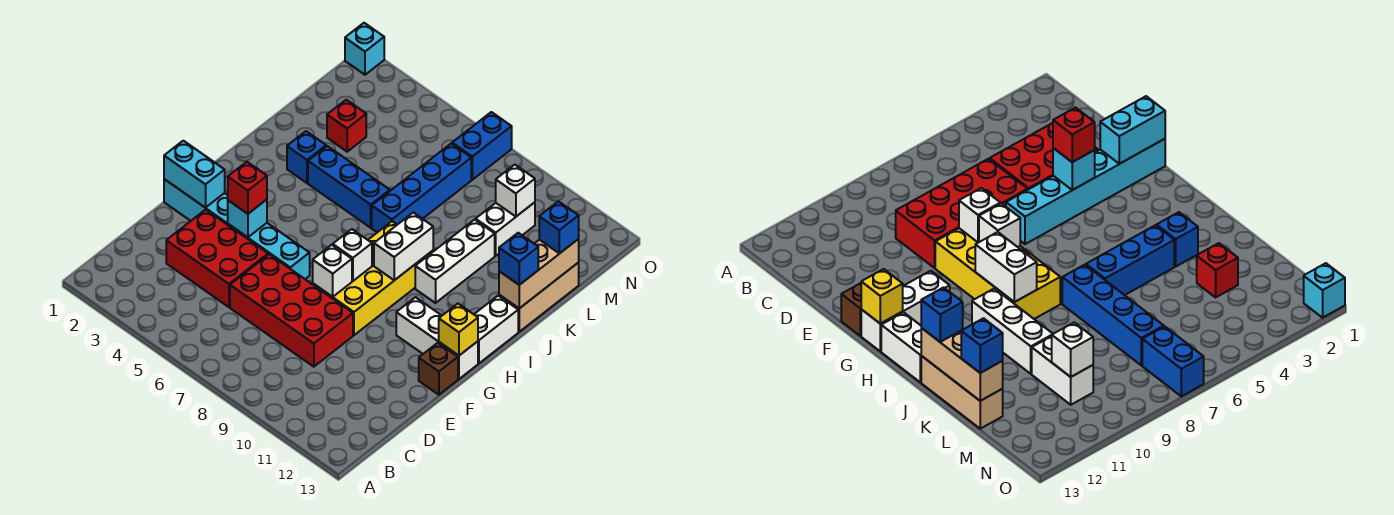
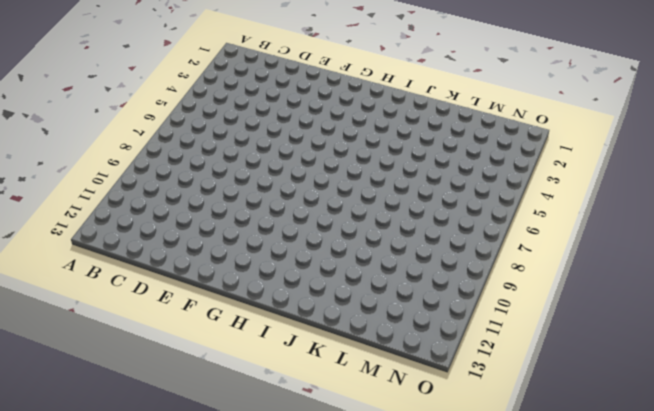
none -> red brick D3:E5 level 1
none -> red brick D6:E9 level 1
none -> cyan brick F1:F6 level 1

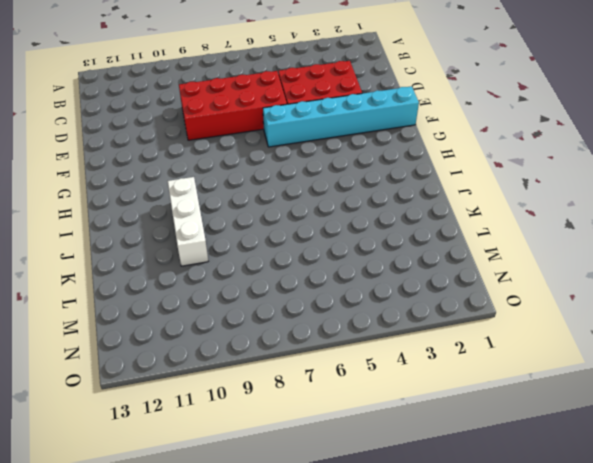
none -> yellow brick F8:I9 level 1
none -> brown brick F13 level 1
none -> white brick G11:G13 level 1

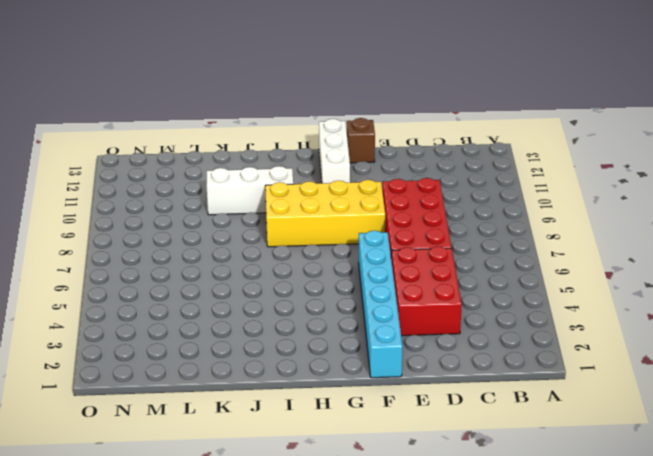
none -> white brick H13:I13 level 1
none -> blue brick J3 level 1
none -> blue brick J4:J6 level 1

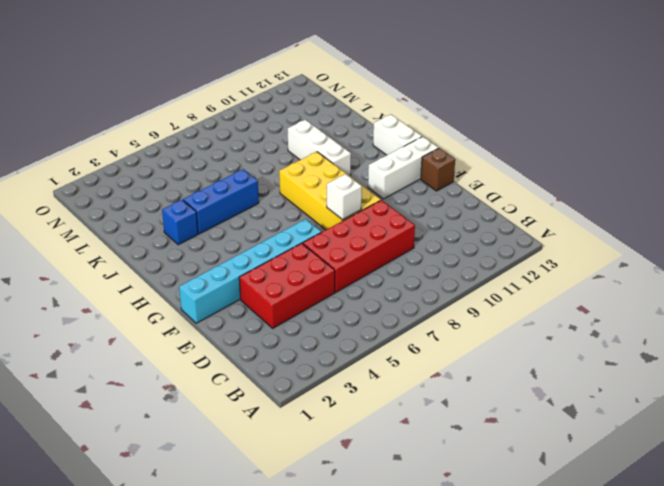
none -> blue brick J7:M7 level 1
none -> tan brick J13:L13 level 1
none -> red brick L3 level 1

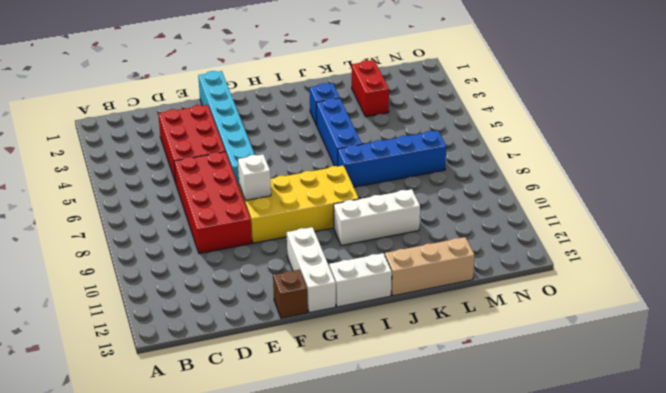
red brick L2:L3 level 1 -> red brick L3 level 1
none -> white brick L10:M10 level 1
none -> blue brick N7:O7 level 1
none -> cyan brick O1 level 1

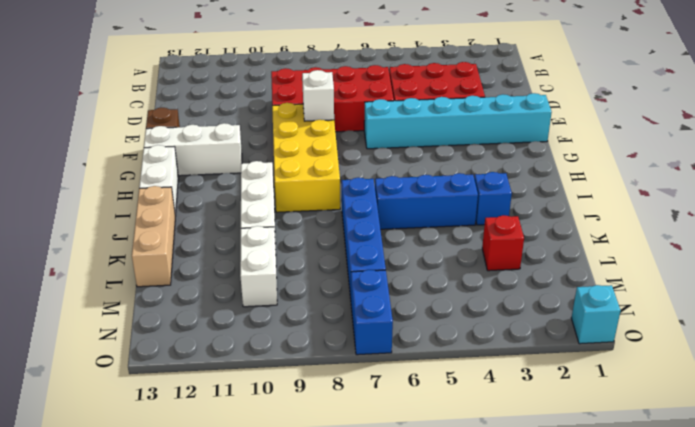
none -> cyan brick F1:F2 level 2
none -> cyan brick F4 level 2
none -> white brick G8 level 2

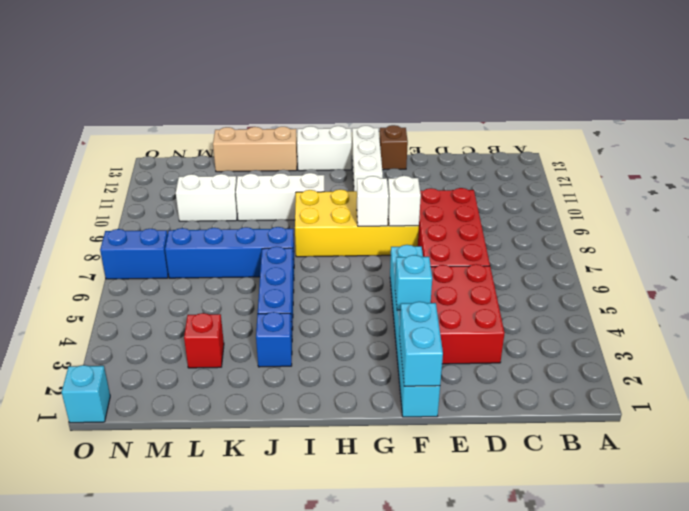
none -> yellow brick G13 level 2
none -> white brick H9:I9 level 2
none -> tan brick J13:L13 level 2

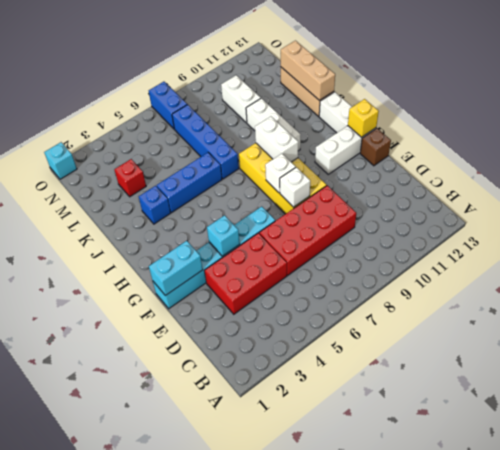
none -> white brick M10 level 2
none -> red brick F4 level 3
none -> blue brick J13 level 3

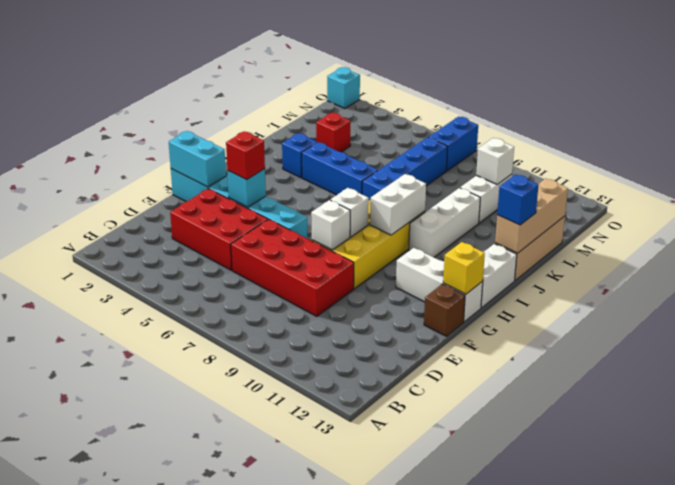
none -> blue brick L13 level 3

